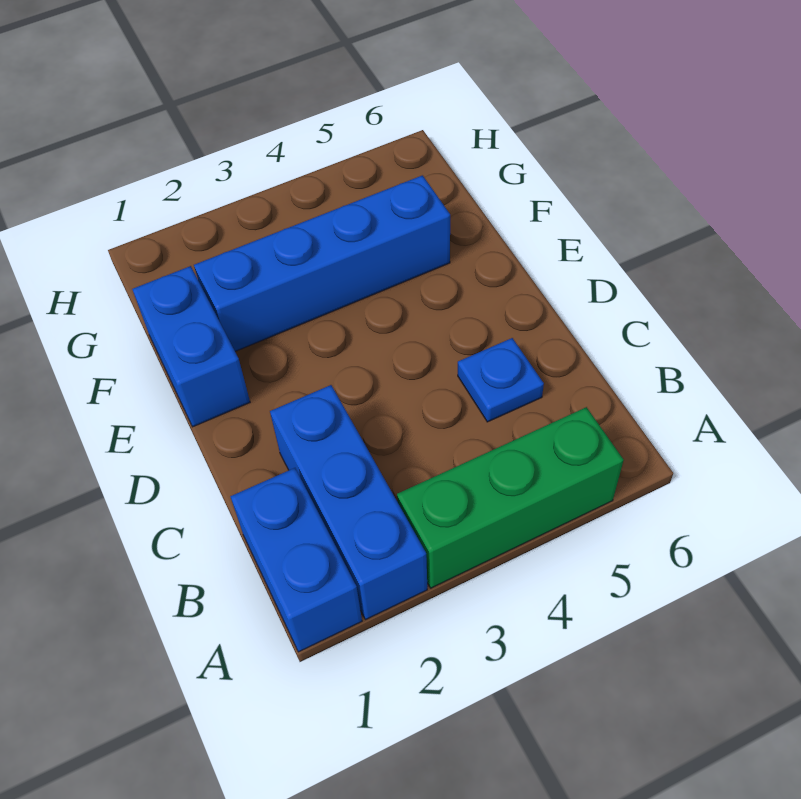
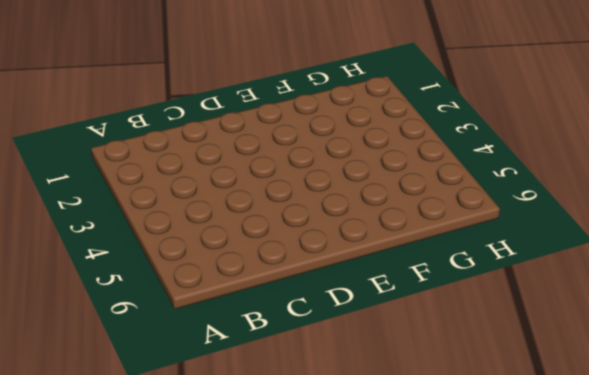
none -> blue brick A1:B1 level 1
none -> blue brick A2:C2 level 1

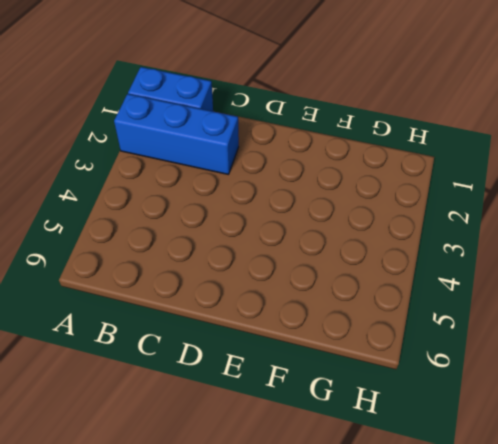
none -> green brick A3:A5 level 1
none -> blue plate C5 level 1

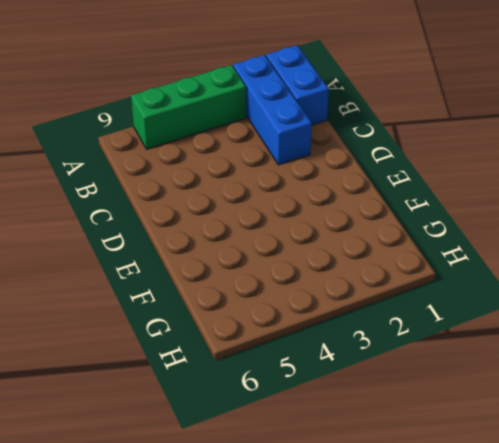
none -> blue plate C5 level 1
none -> blue brick E1:F1 level 1

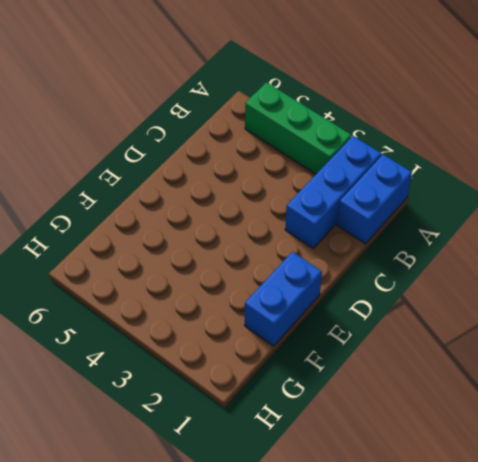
none -> blue plate C5 level 1
none -> blue brick F2:F5 level 1

